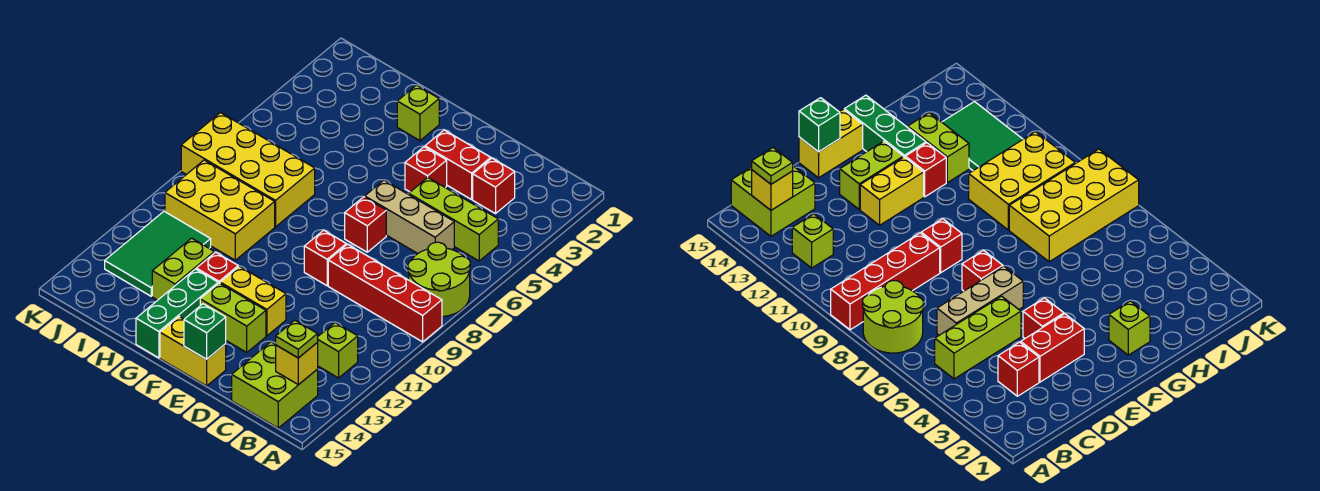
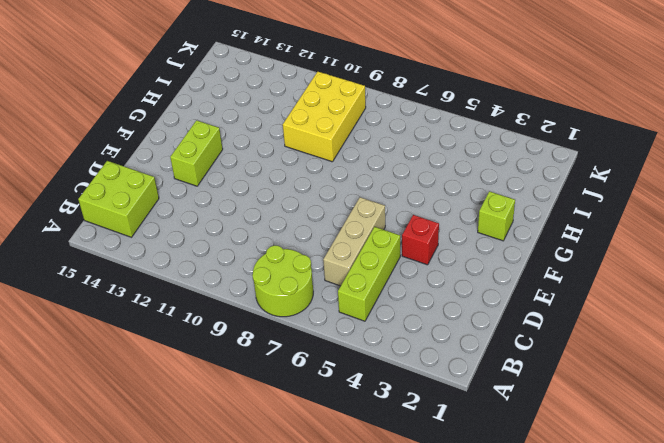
none -> red brick A9:D9 level 1
none -> lime brick B12 level 1
none -> red brick C3 level 1

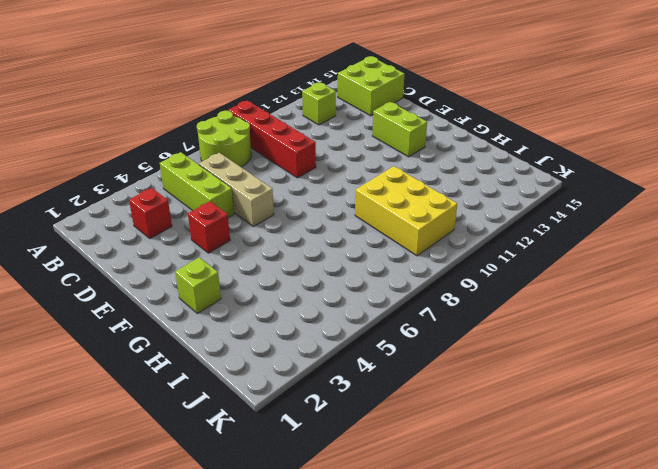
none -> red brick D3:E3 level 1
none -> red brick E7 level 1
none -> red brick E9 level 1

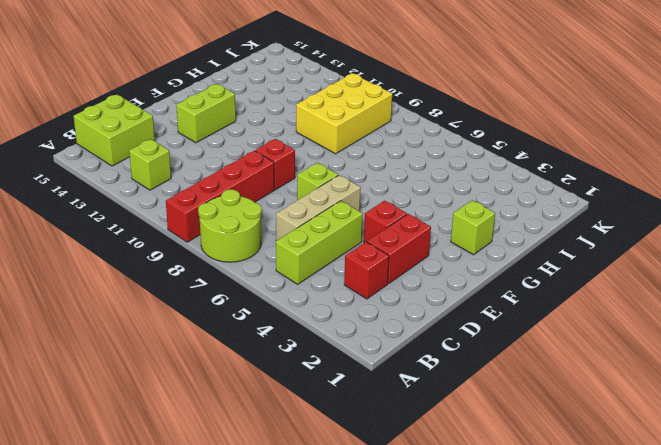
lime brick E7 level 1 -> red brick E7 level 1
none -> yellow brick E12:F12 level 1
none -> yellow brick E15:F15 level 1
none -> red brick G12 level 1

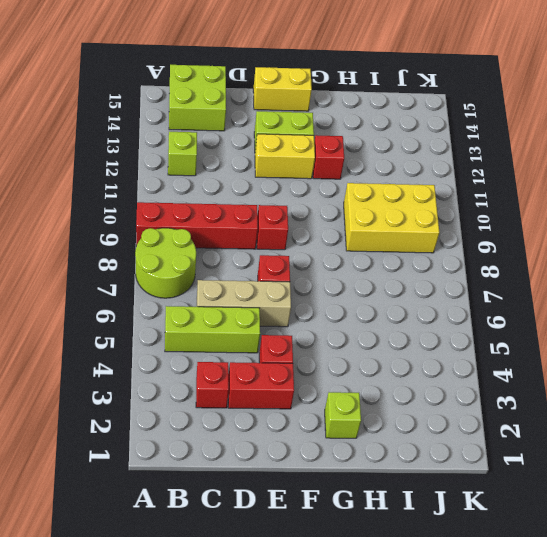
none -> green brick G13:G15 level 1
none -> yellow brick H7:K8 level 1
none -> lime brick H12:H13 level 1

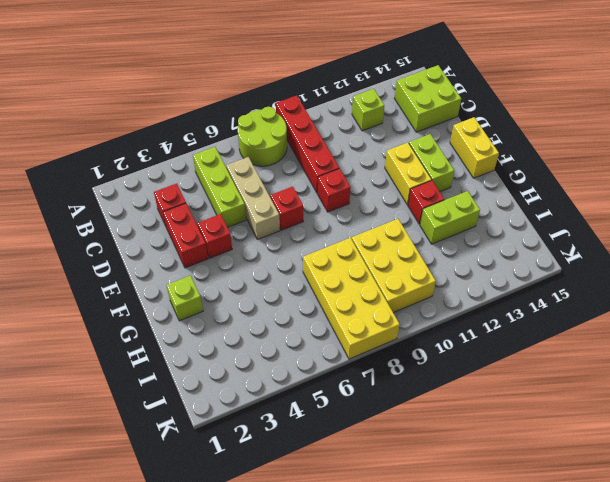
none -> green brick G13:G15 level 1
none -> green tile I11:J13 level 1
none -> yellow brick B14 level 2

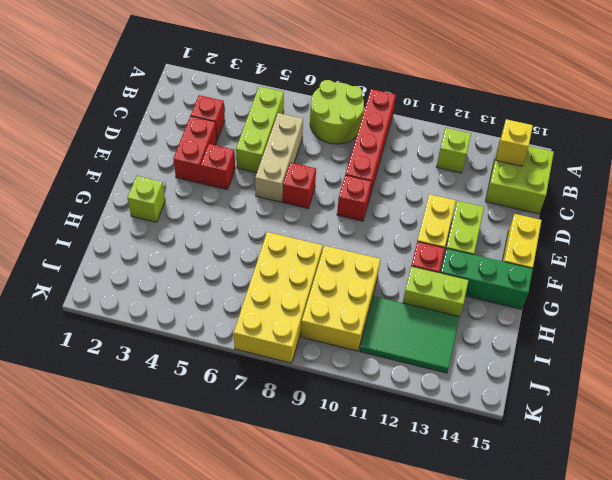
none -> green brick E15 level 2
none -> lime plate B14 level 3

